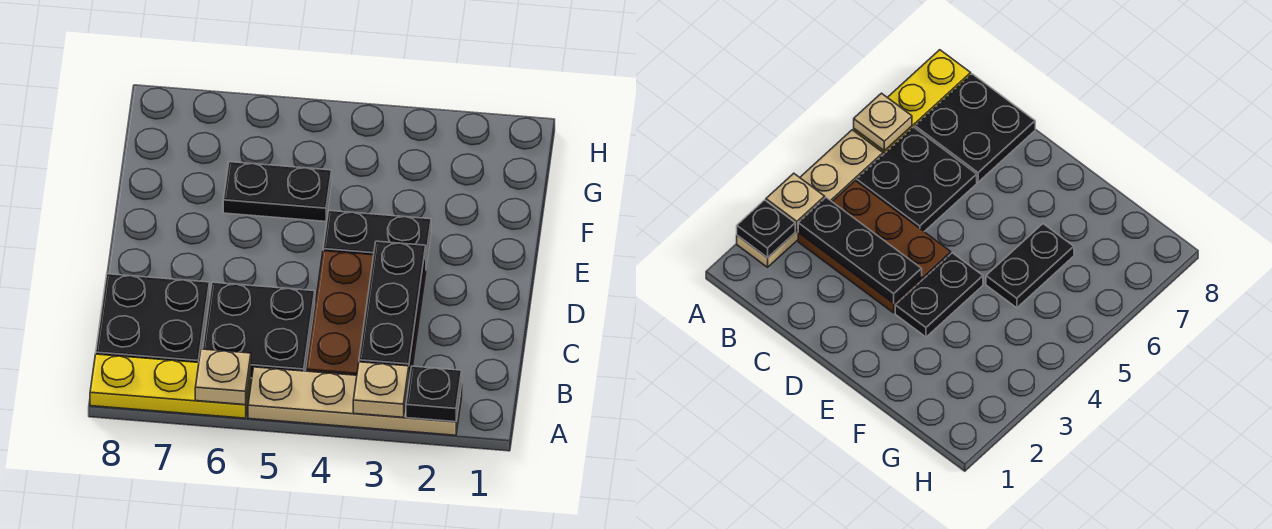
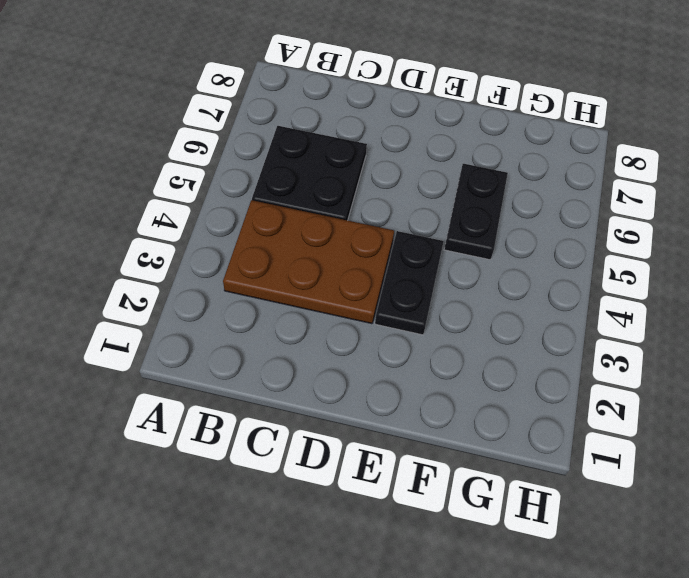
none -> tan plate A2:A5 level 1
none -> yellow plate A6:A8 level 1

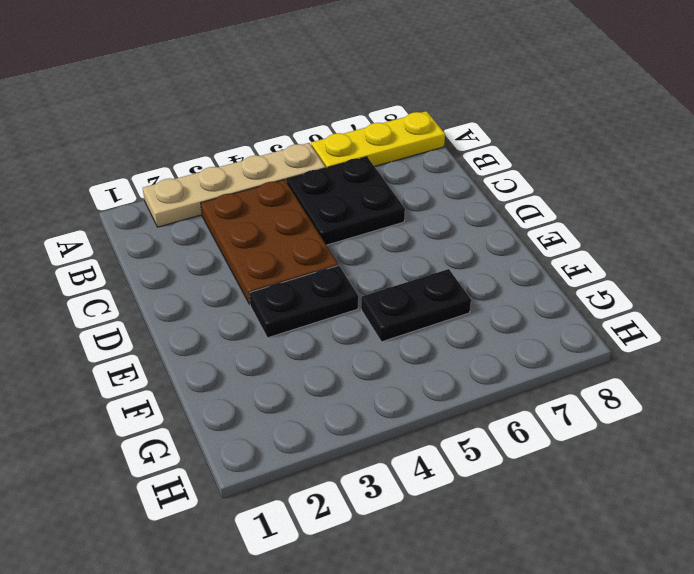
none -> black plate B7:C8 level 1
none -> black plate A2 level 2

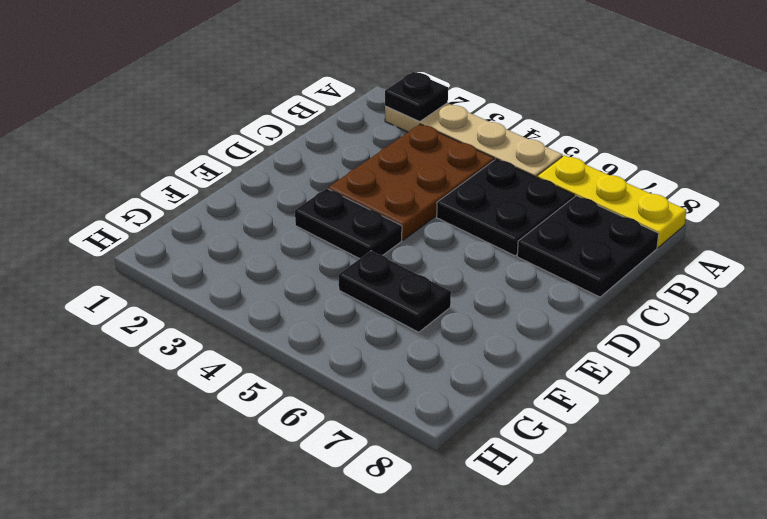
none -> tan plate A3 level 2
none -> tan plate A6 level 2

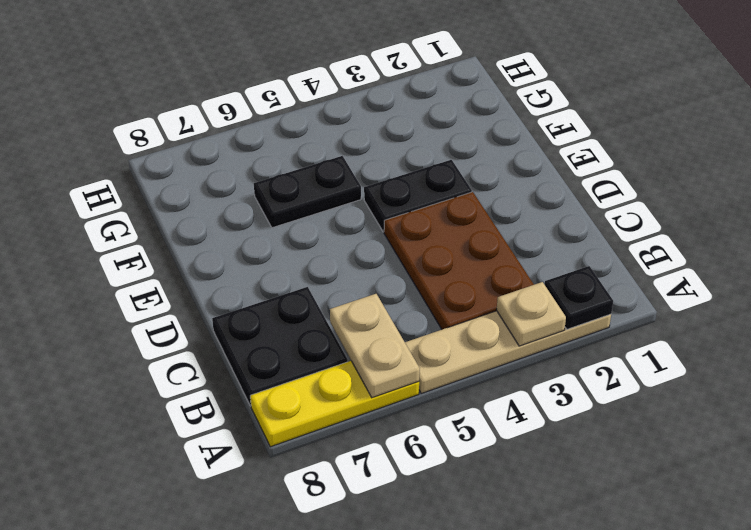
tan plate A6:B6 level 2 -> tan plate A6 level 2
none -> black plate B5:C6 level 1
none -> black plate B3:D3 level 2

